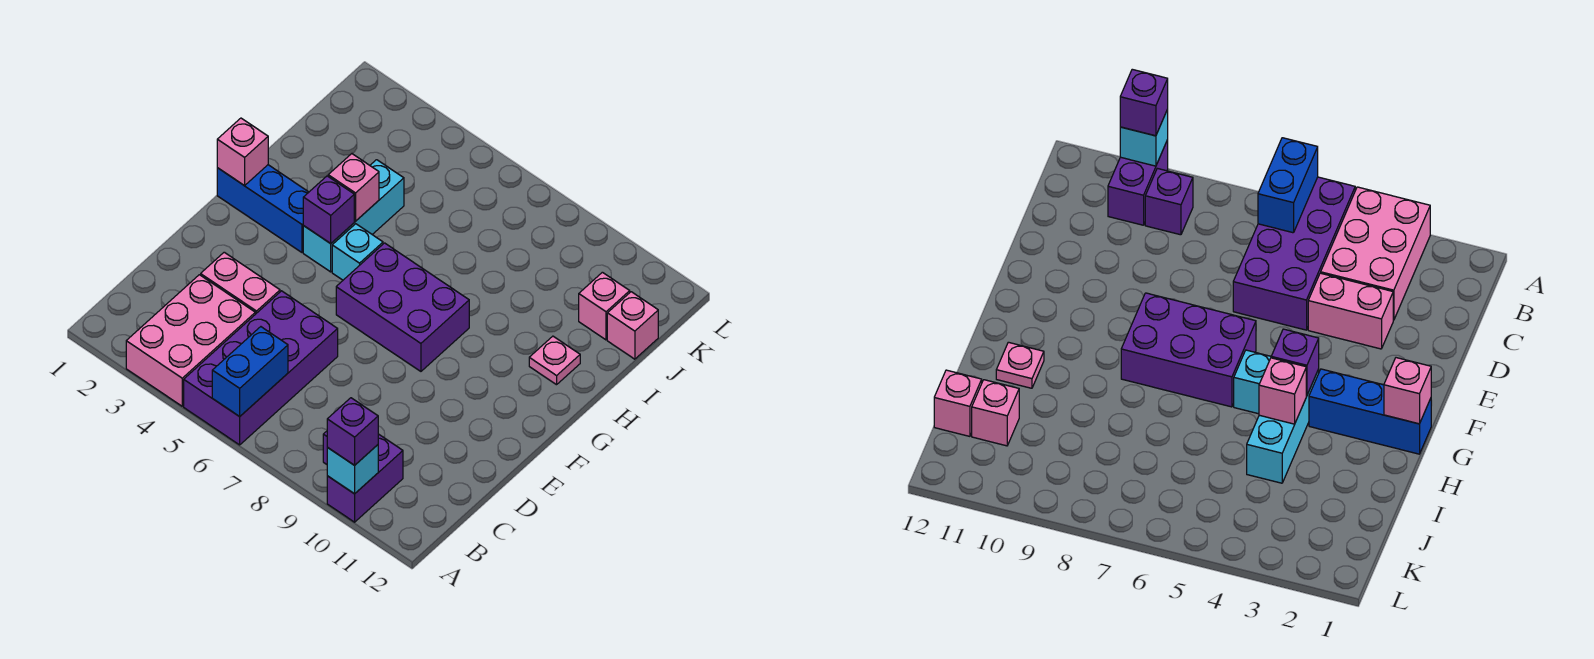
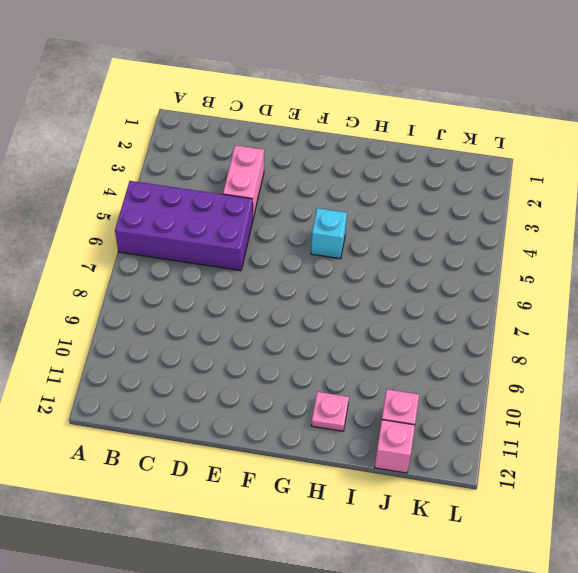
none -> pink brick A3:C4 level 1
none -> purple brick A10:B10 level 1
none -> purple brick B9 level 1

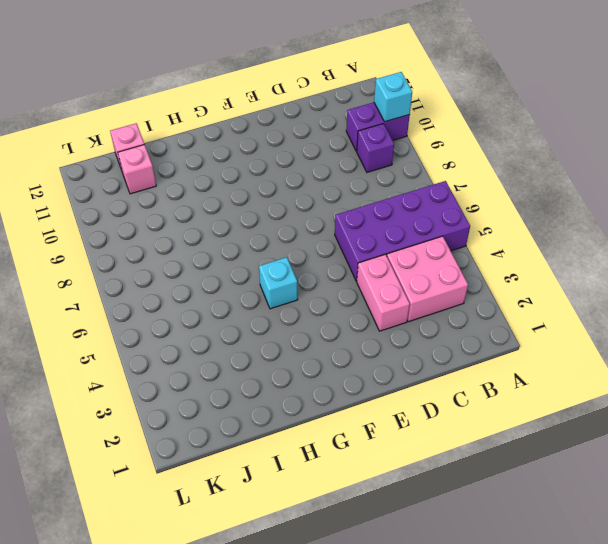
pink brick B3:C4 level 1 -> pink brick A3:C4 level 1
none -> purple brick F6:G8 level 1
none -> blue brick G1:G3 level 1
none -> cyan brick G4:I4 level 1

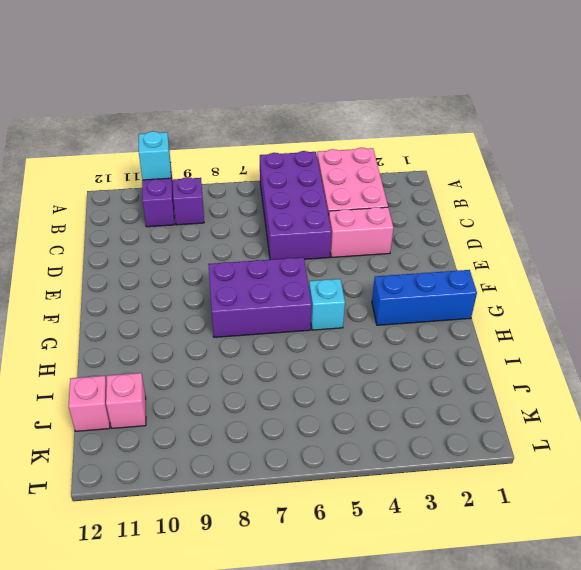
none -> cyan brick G4:I4 level 1
none -> pink plate H11 level 1
none -> blue brick A6:B6 level 2

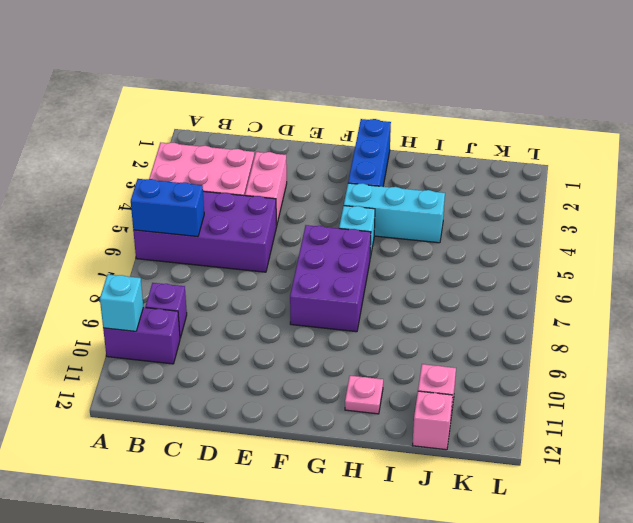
none -> pink brick G1 level 2
none -> purple brick G4 level 2
none -> pink brick H4 level 2

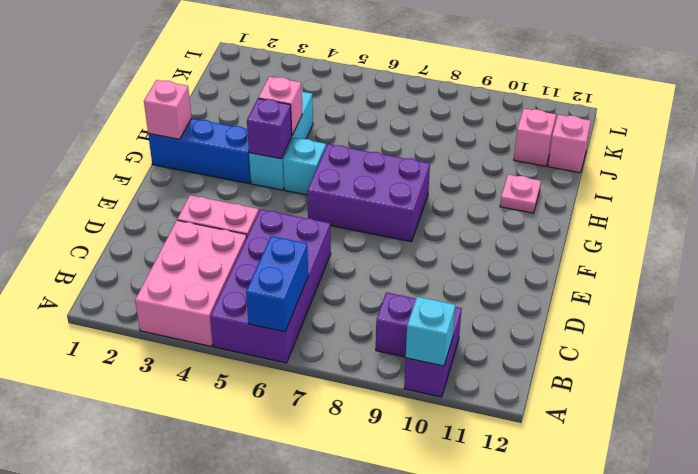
none -> purple brick A10 level 3

